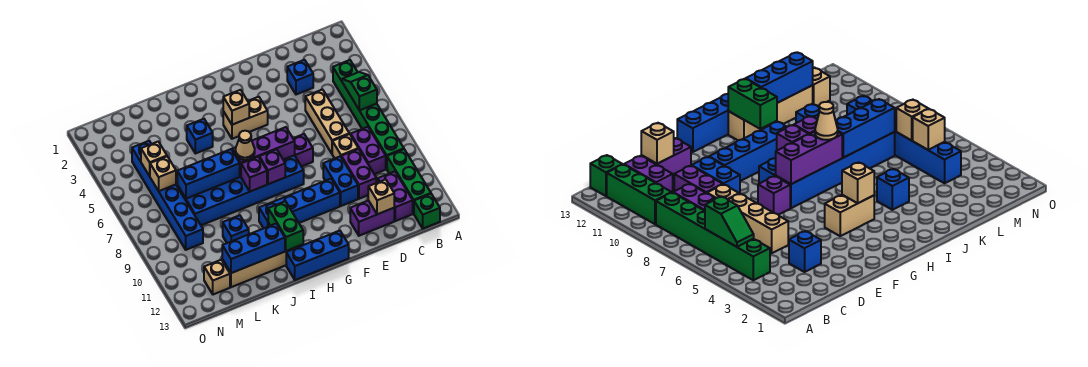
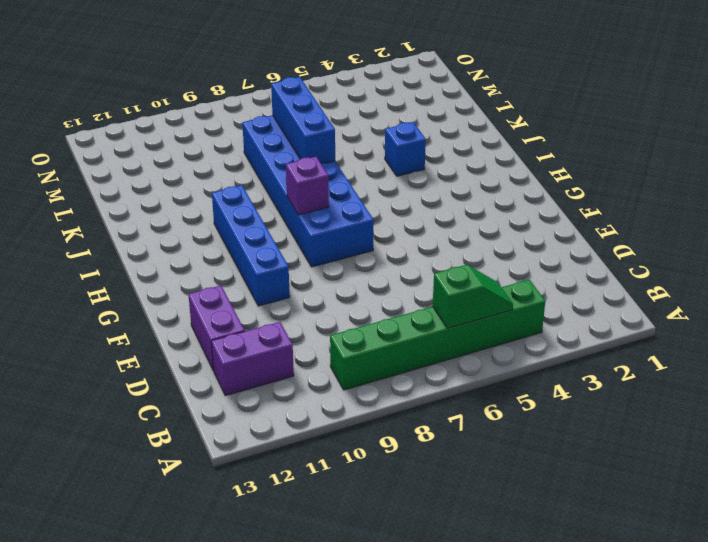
none -> green brick B10:B12 level 1
none -> green brick B13 level 1
none -> purple brick C8:C9 level 1
none -> blue brick D3 level 1

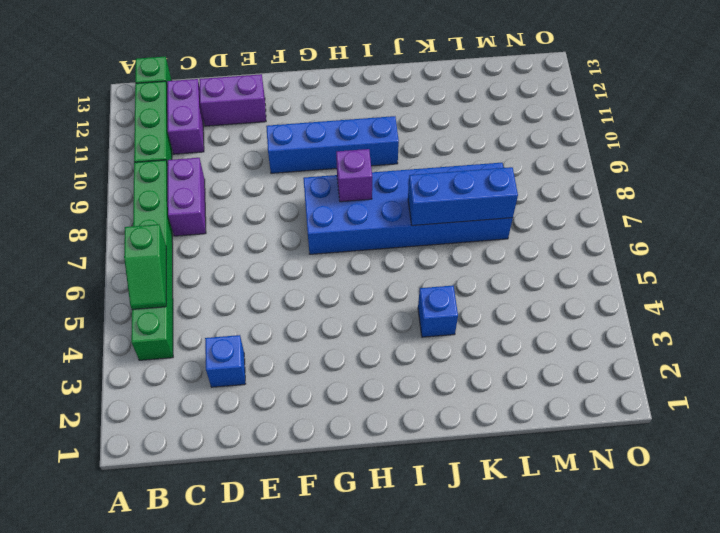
none -> tan brick D5:D7 level 1
none -> tan brick D8 level 1
none -> purple brick D9:D10 level 1
none -> blue brick E9:E10 level 1

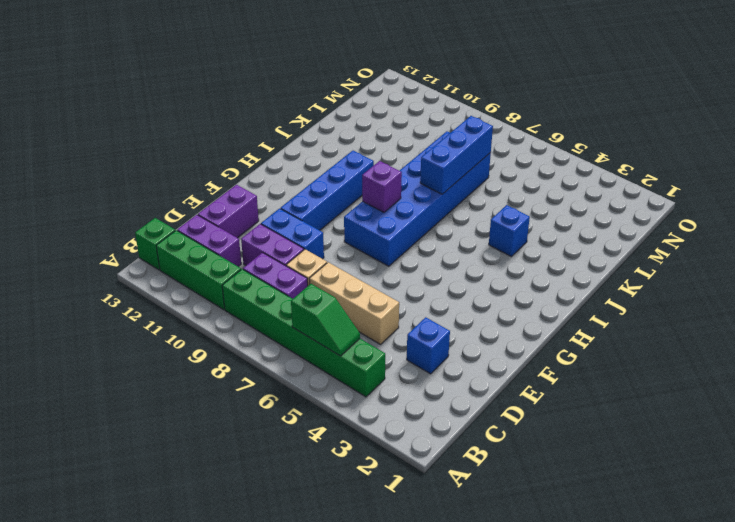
none -> purple brick F7 level 1
none -> tan brick G4:H4 level 1
none -> blue brick G13:I13 level 1
none -> tan brick I12:L12 level 1

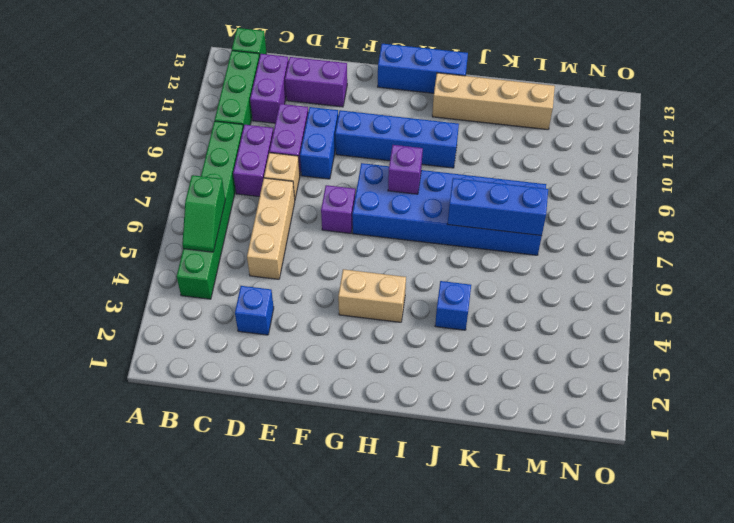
none -> blue brick K10 level 1
none -> blue brick M4:M9 level 1
none -> tan brick M12 level 1
none -> tan brick D12 level 2

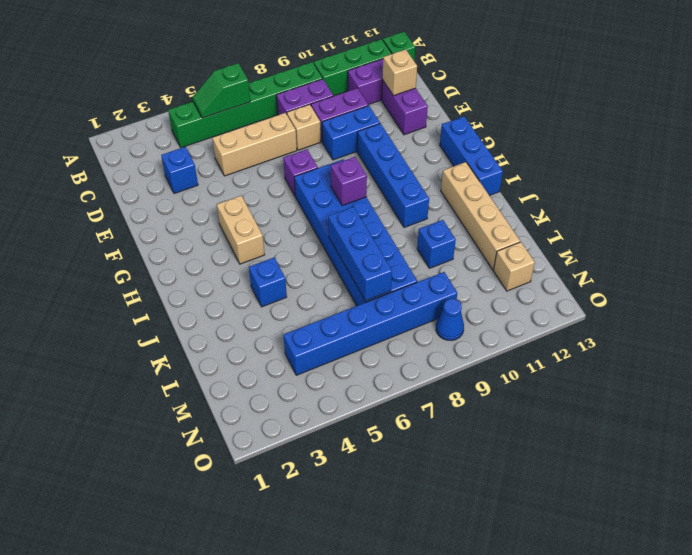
blue cone N9 level 1 -> none
none -> purple brick G7:I7 level 2
none -> tan brick H4 level 2
none -> purple brick I8 level 2
none -> green brick I11:I12 level 2

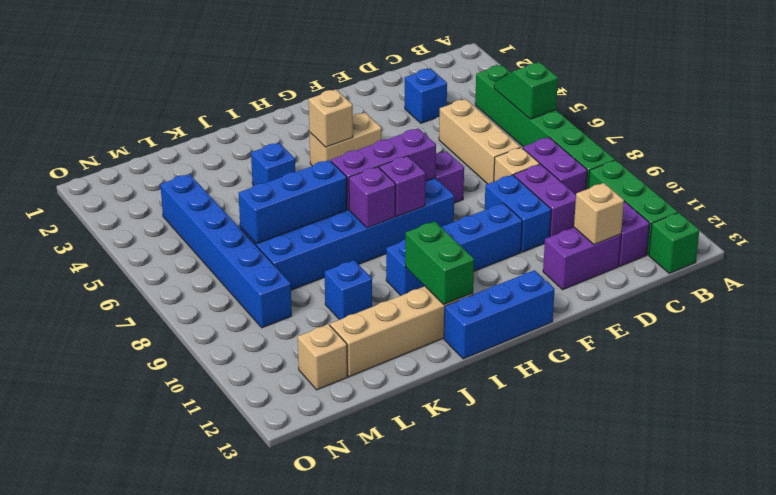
none -> blue brick J12:L12 level 2
none -> tan brick M5 level 2
none -> tan brick M6 level 2
none -> tan cone I7 level 3

